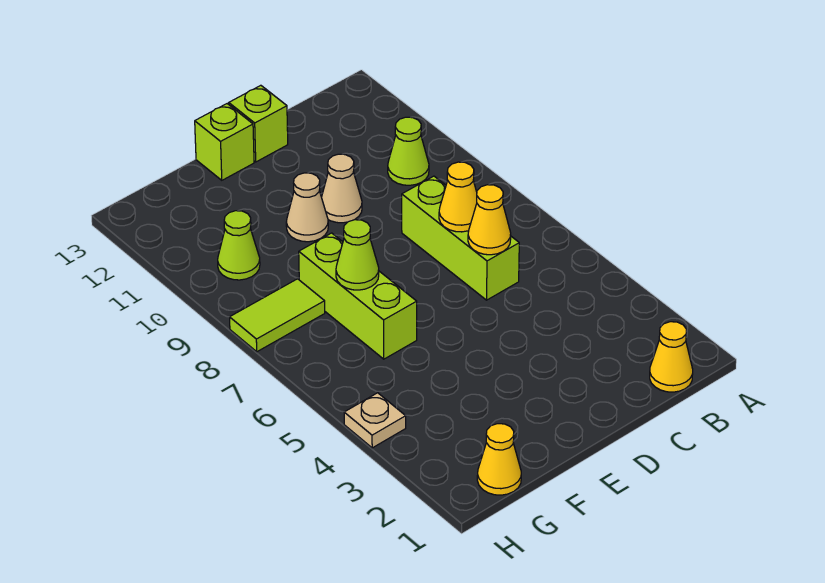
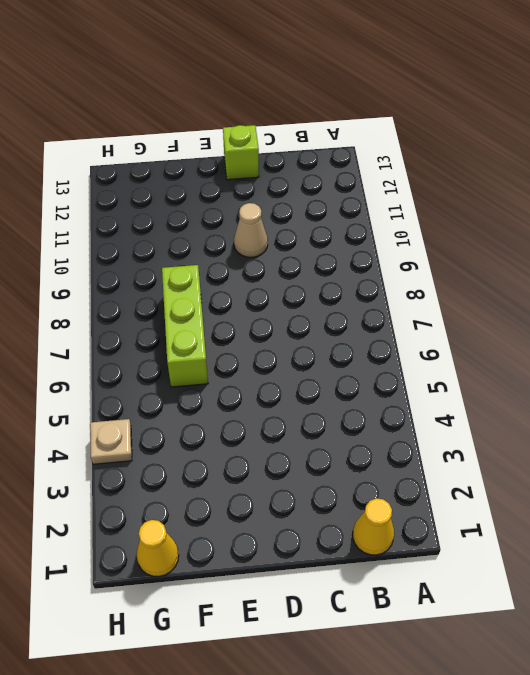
none -> lime cone B10 level 1
none -> lime brick C6:C8 level 1
none -> tan cone E10 level 1

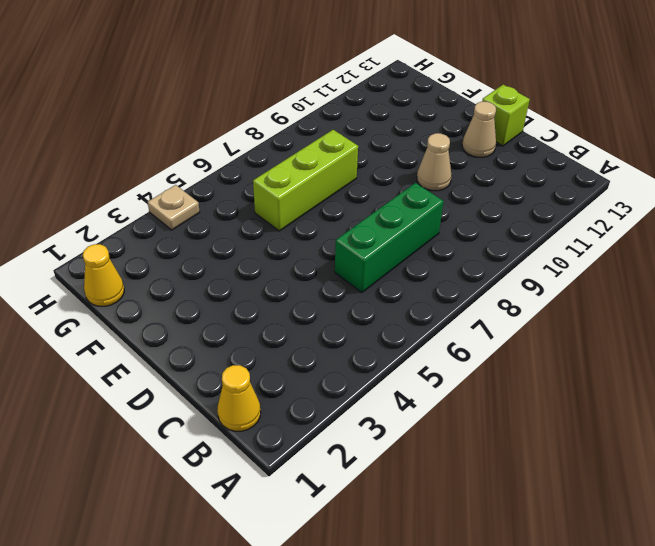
green brick C6:C8 level 1 -> lime brick C6:C8 level 1
tan cone D12 level 1 -> tan cone E10 level 1
none -> lime cone B10 level 1
none -> lime brick E13 level 1
none -> lime tile G8:H8 level 1

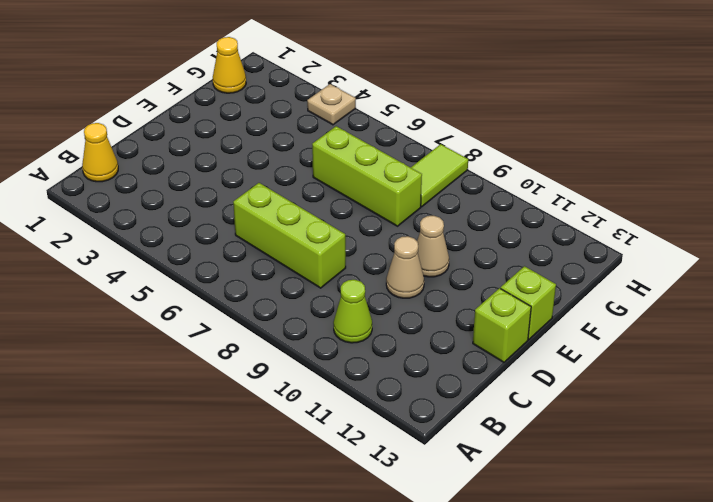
none -> lime cone G10 level 1
none -> yellow cone C6 level 2
none -> yellow cone C7 level 2

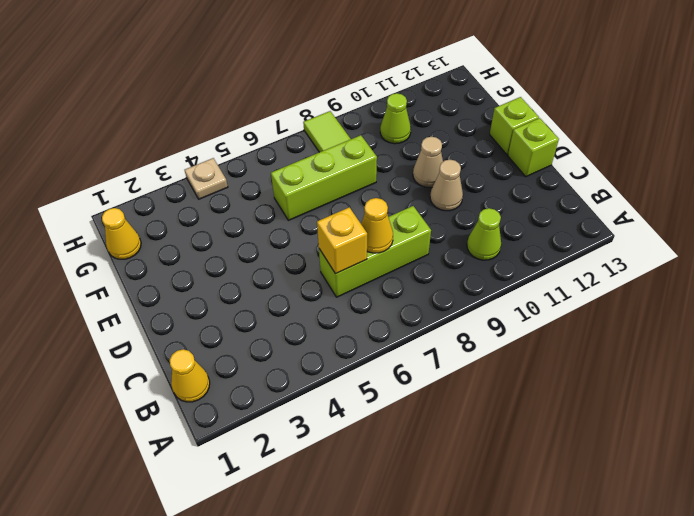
yellow brick C6 level 2 -> yellow cone C6 level 2
none -> lime cone F7 level 2

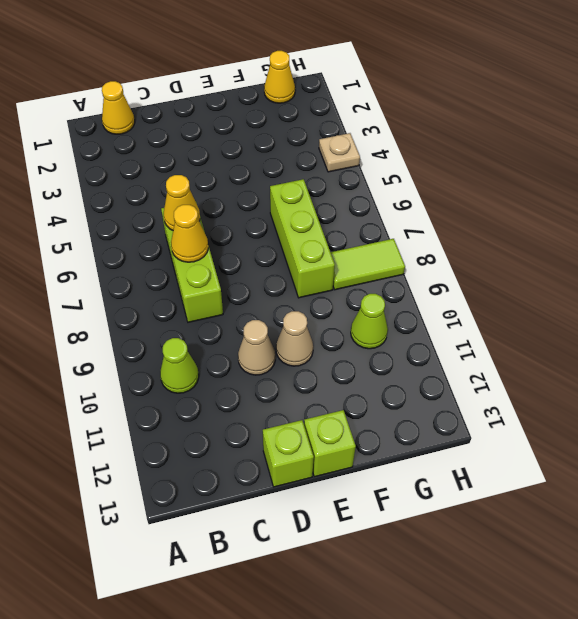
none -> lime cone F7 level 2

